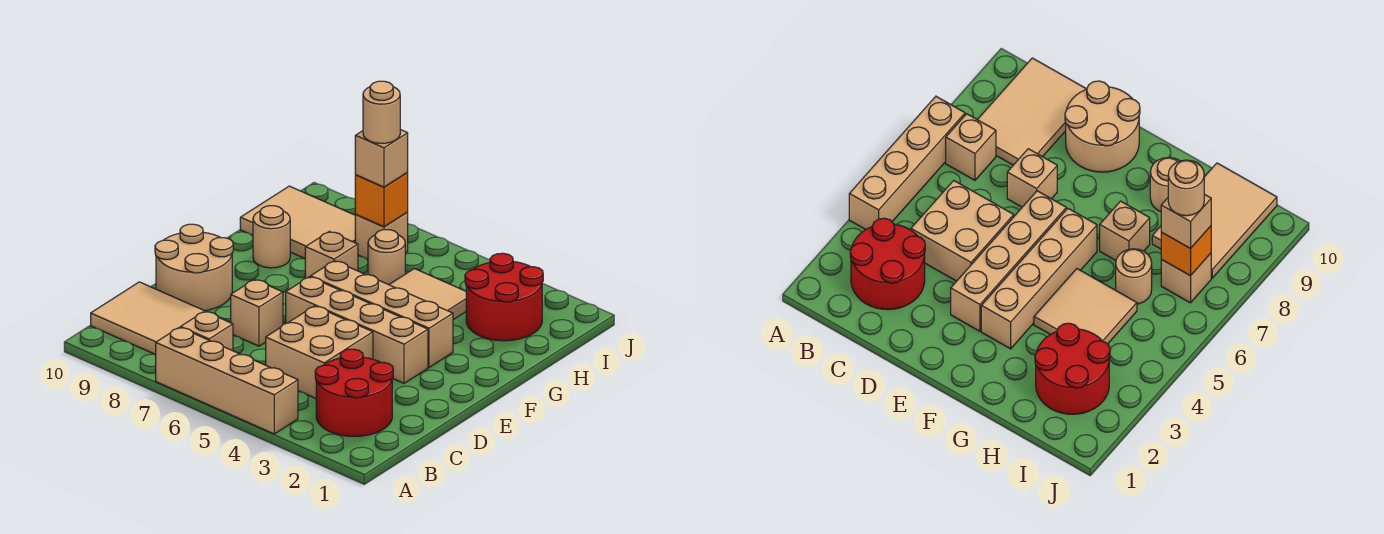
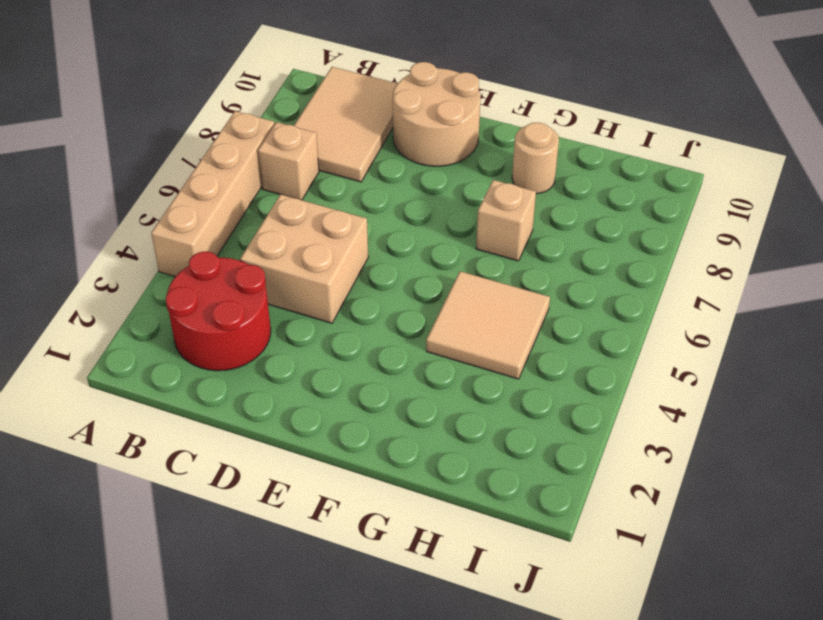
none -> tan brick D7 level 1
none -> tan brick E3:E6 level 1
none -> tan brick F3:F6 level 1

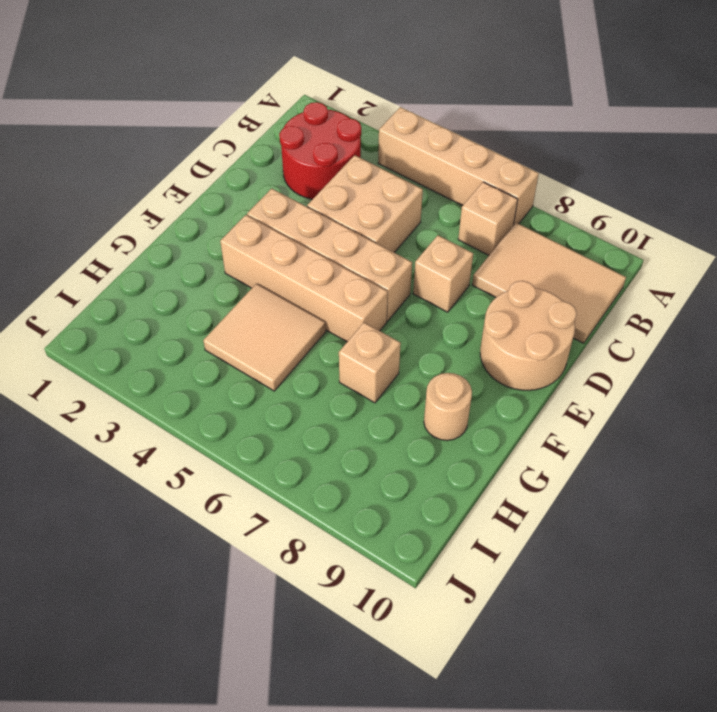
none -> red round brick H2:I3 level 1
none -> tan round brick H6 level 1
none -> tan tile H8:I10 level 1

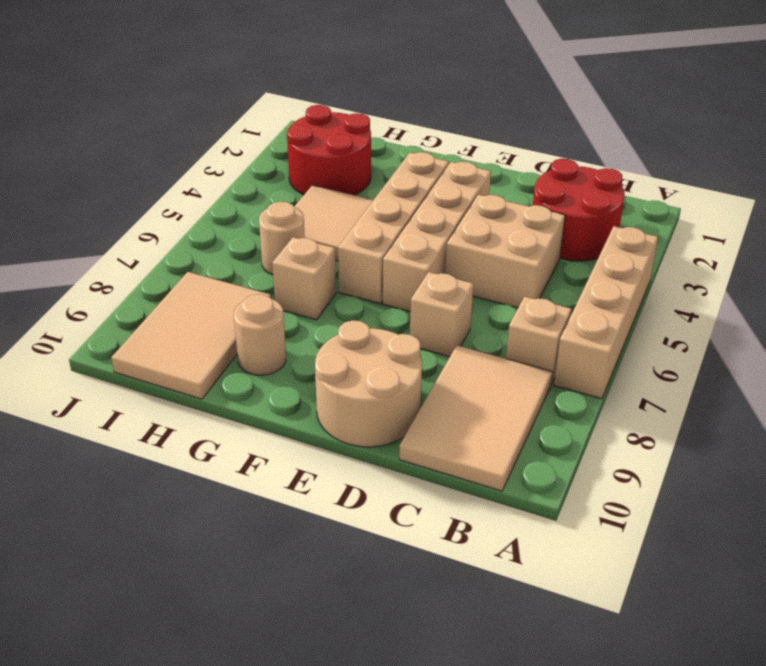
none -> tan brick I7 level 1
none -> orange brick I7 level 2
none -> tan brick I7 level 3

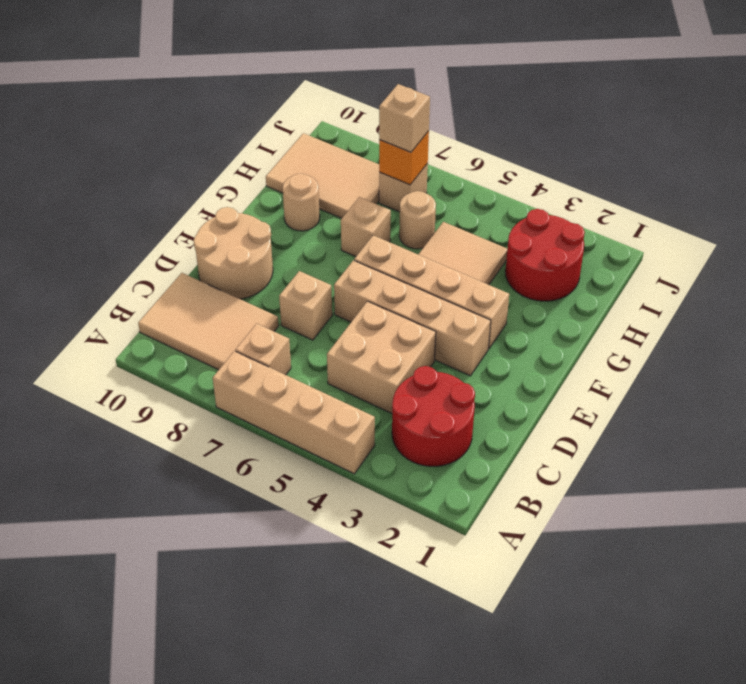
none -> tan round brick I7 level 4

